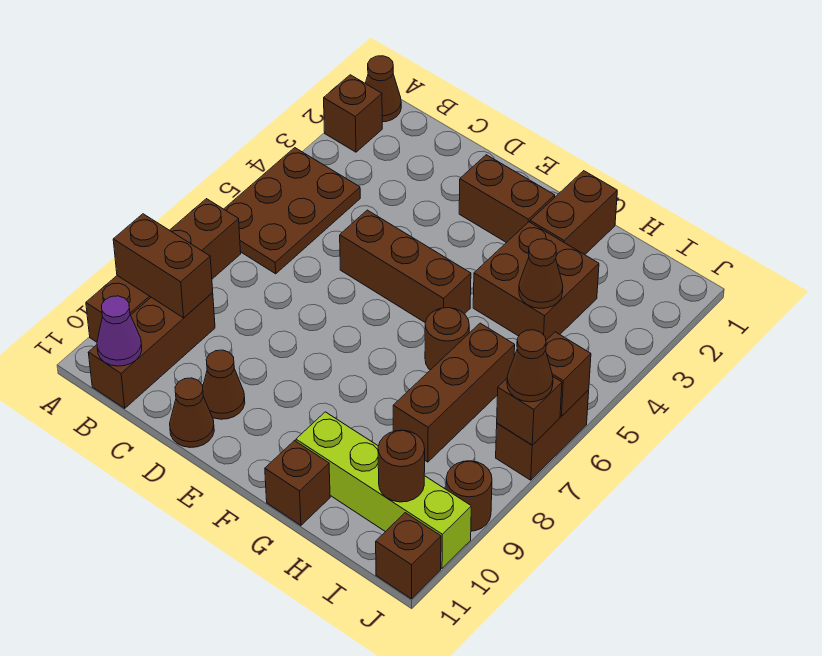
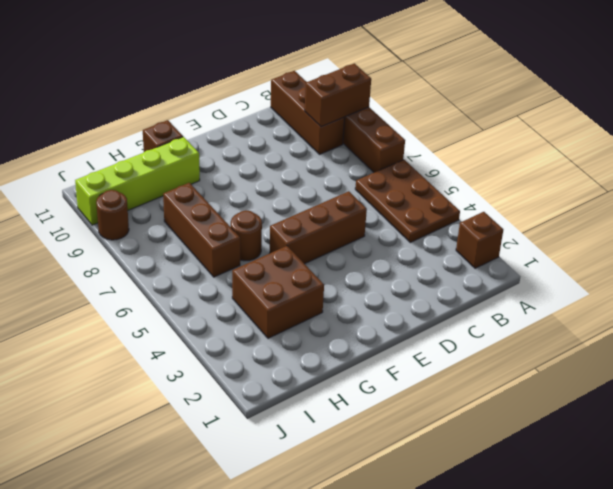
none -> brown cone A1 level 1
none -> brown cone D10 level 1
none -> brown cone D11 level 1

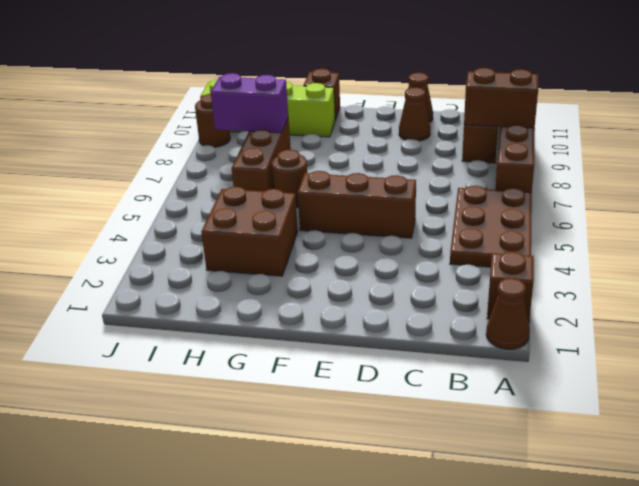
purple brick H8:I8 level 2 -> none
none -> brown brick E2:F2 level 1
none -> brown brick G1:G2 level 1
none -> brown brick J6:J7 level 1

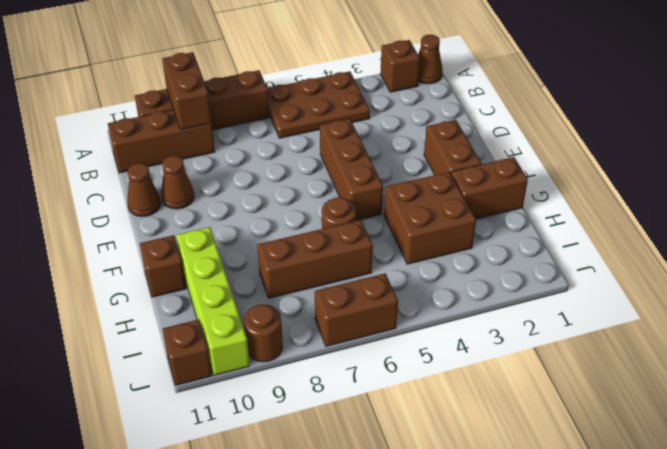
none -> purple cone B11 level 2
none -> brown cone H4 level 2
none -> brown round brick I10 level 2

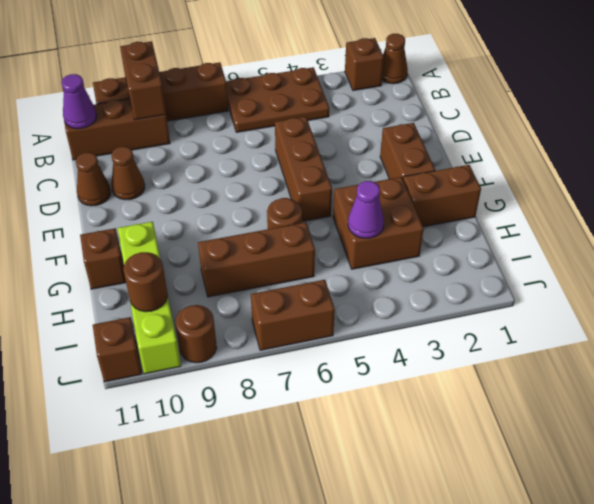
purple cone H4 level 2 -> brown cone H4 level 2
none -> brown brick J6 level 2
none -> brown brick J7 level 2
none -> brown cone J7 level 3

